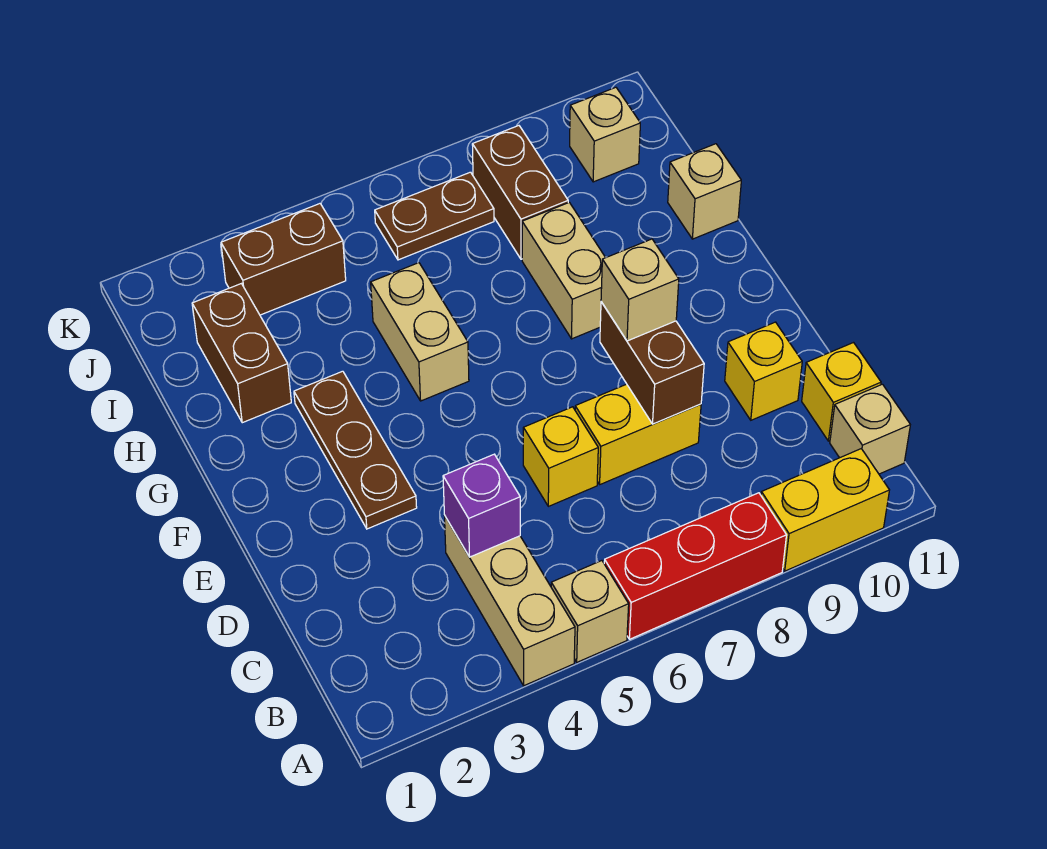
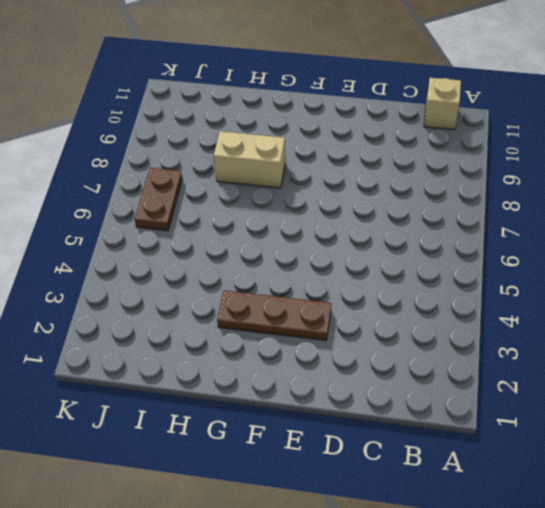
none -> tan brick A4:C4 level 1
none -> tan brick A5 level 1
none -> red brick A6:A8 level 1

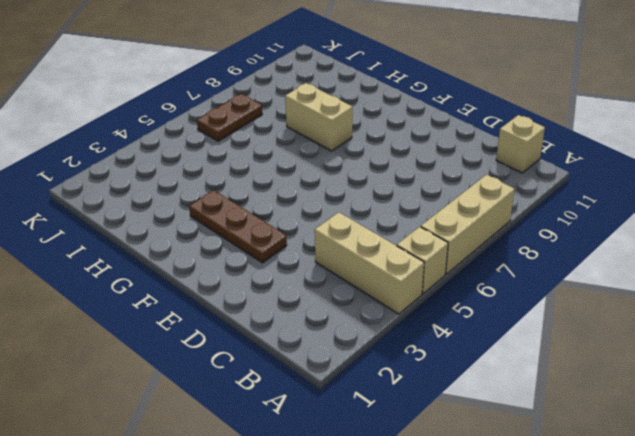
tan brick A6:A8 level 1 -> red brick A6:A8 level 1
none -> yellow brick A9:A10 level 1
none -> yellow brick C11 level 1
none -> yellow brick D6 level 1

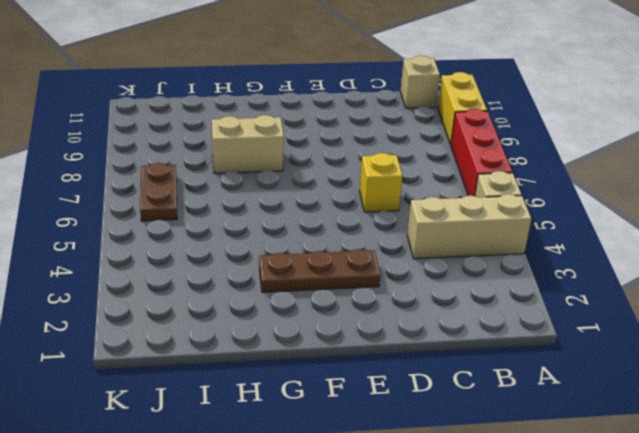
none -> yellow brick C11 level 1
none -> yellow brick D7:D8 level 1
none -> yellow brick D10 level 1

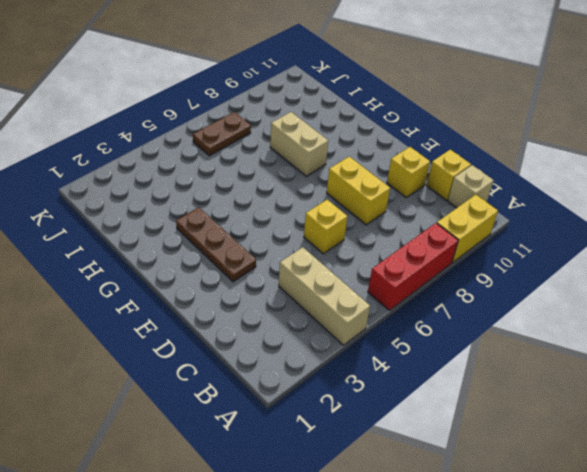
yellow brick D8:E8 level 1 -> yellow brick D7:D8 level 1
none -> tan brick A5 level 1
none -> tan brick G5:H5 level 1
none -> brown brick H2:I2 level 1

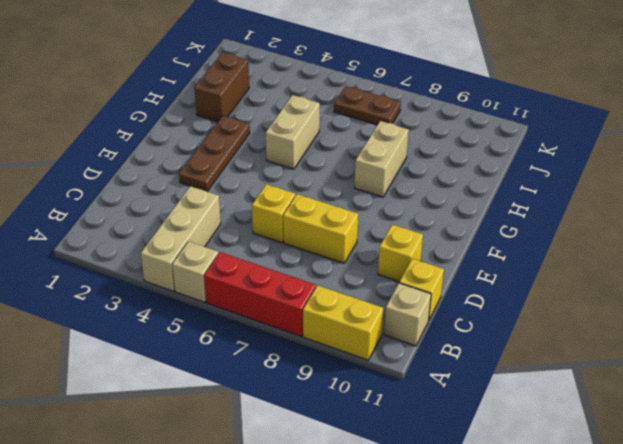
none -> tan brick H11 level 1
none -> brown brick I8:J8 level 1
none -> brown brick J3:J4 level 1

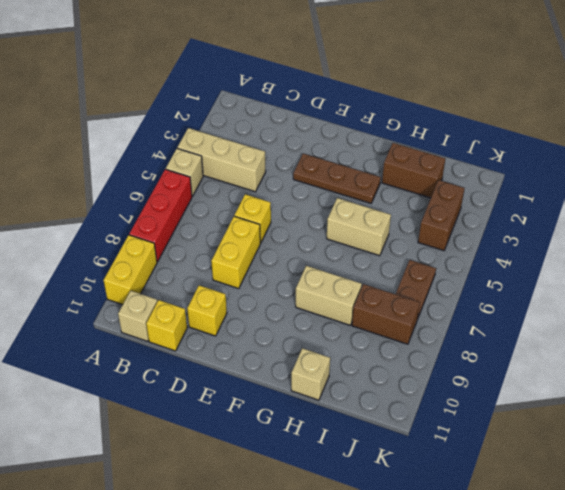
none -> tan brick J10 level 1
none -> purple brick C4 level 2
none -> brown brick D8:E8 level 2

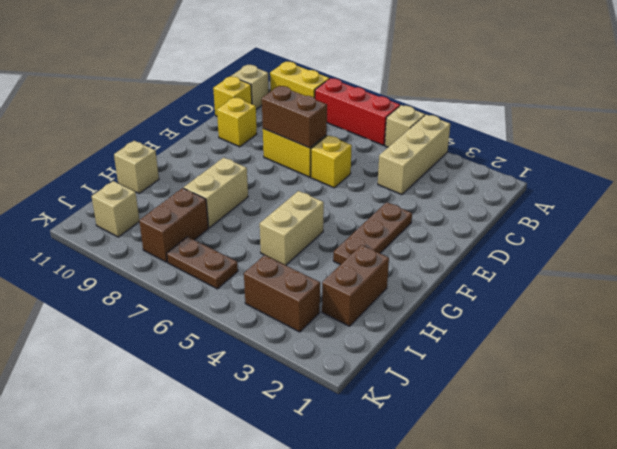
brown brick D7:D8 level 2 -> brown brick D8:E8 level 2
none -> purple brick C4 level 2
none -> tan brick E8 level 3

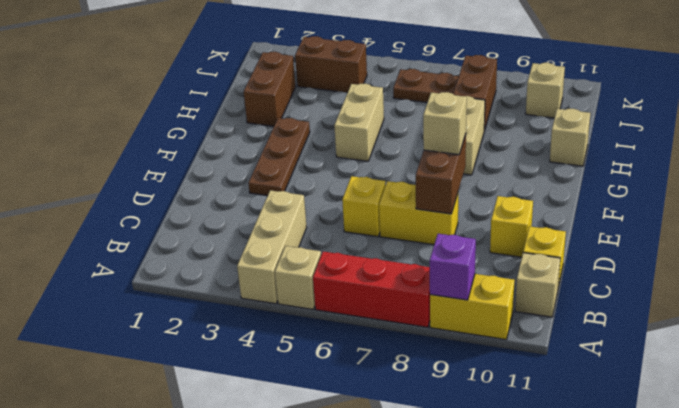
purple brick A9 level 2 -> purple brick C4 level 2

